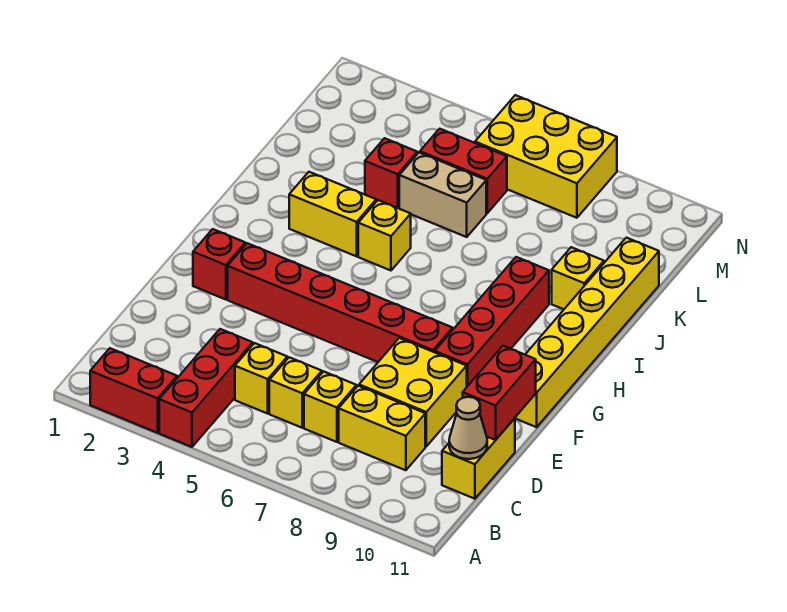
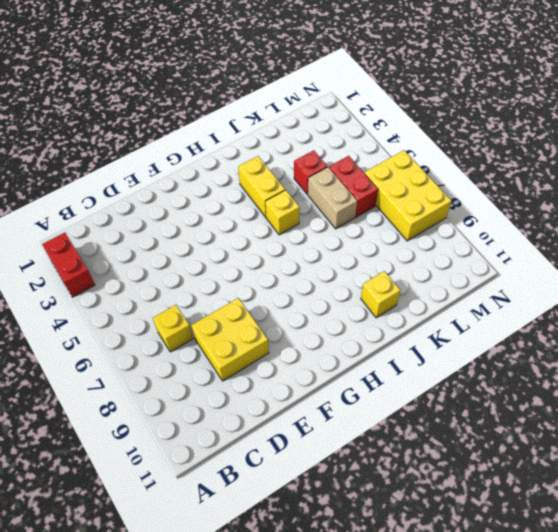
none -> red brick A4:C4 level 1
none -> yellow brick C5 level 1
none -> yellow brick C6 level 1

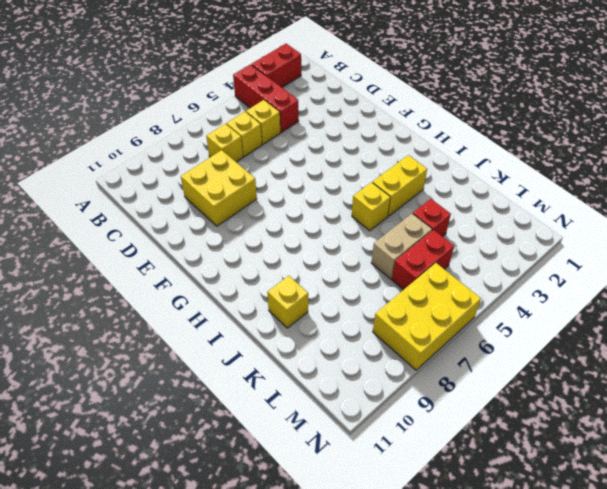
none -> yellow brick C8:C9 level 1
none -> yellow brick C11:D11 level 1
none -> red brick F2 level 1

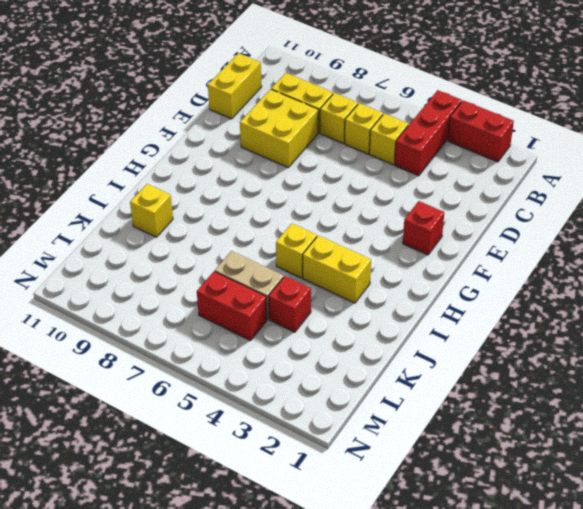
none -> red brick F3:F8 level 1
none -> red brick F9:I9 level 1
none -> yellow brick F11:K11 level 1

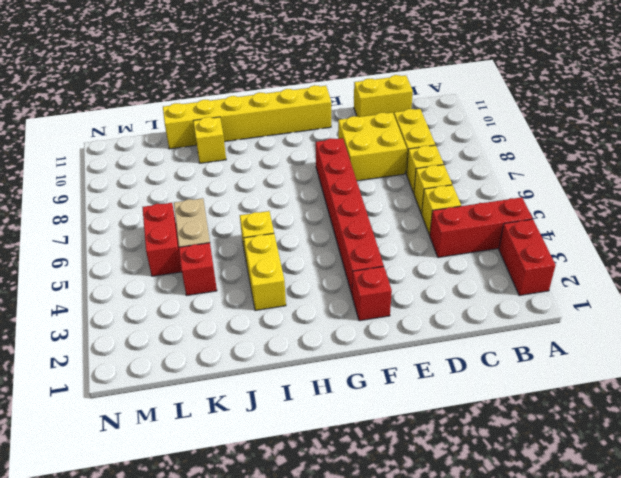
none -> red brick F9:I9 level 1
none -> yellow brick M6:N8 level 1
none -> tan cone C11 level 2

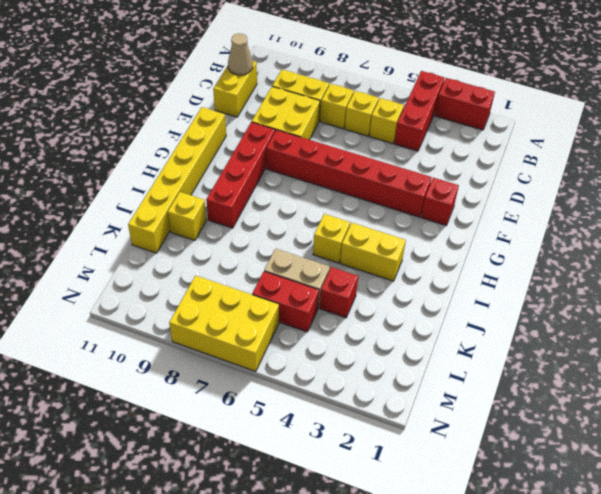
none -> red brick D11:E11 level 2

